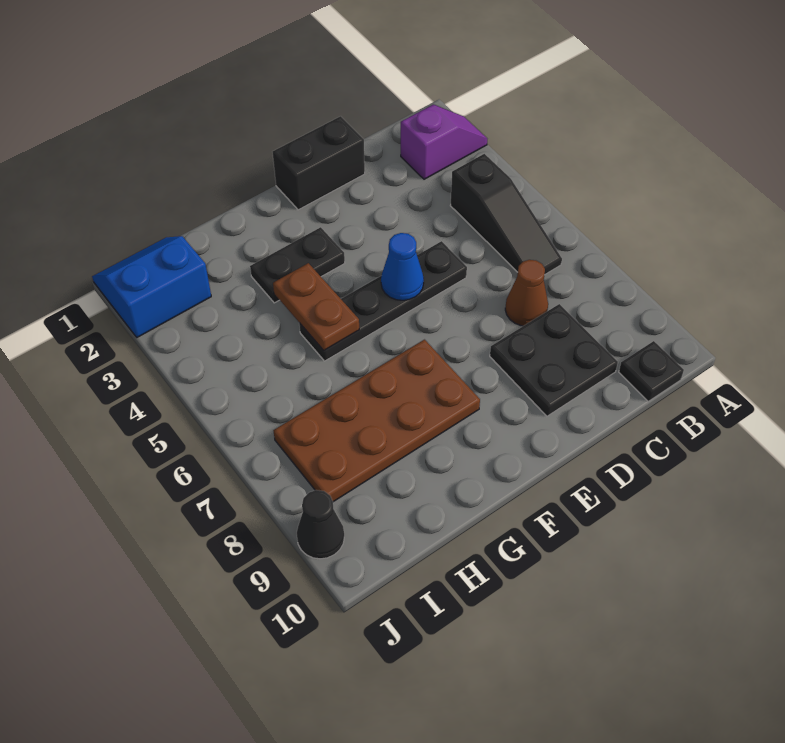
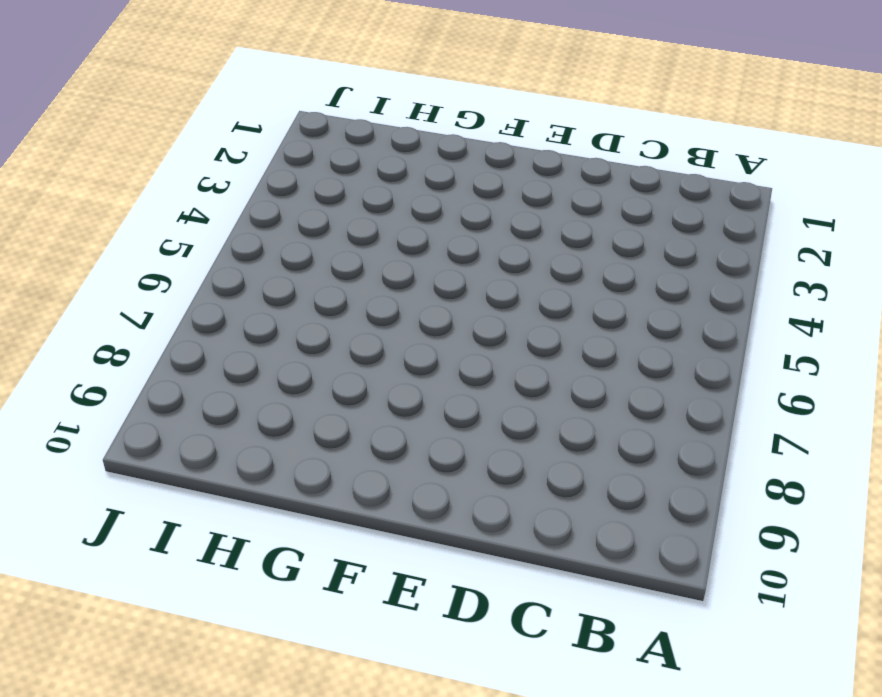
none -> purple slope A2:B2 level 1 top B
none -> black slope B4:B6 level 1 top 4
none -> black plate B10 level 1

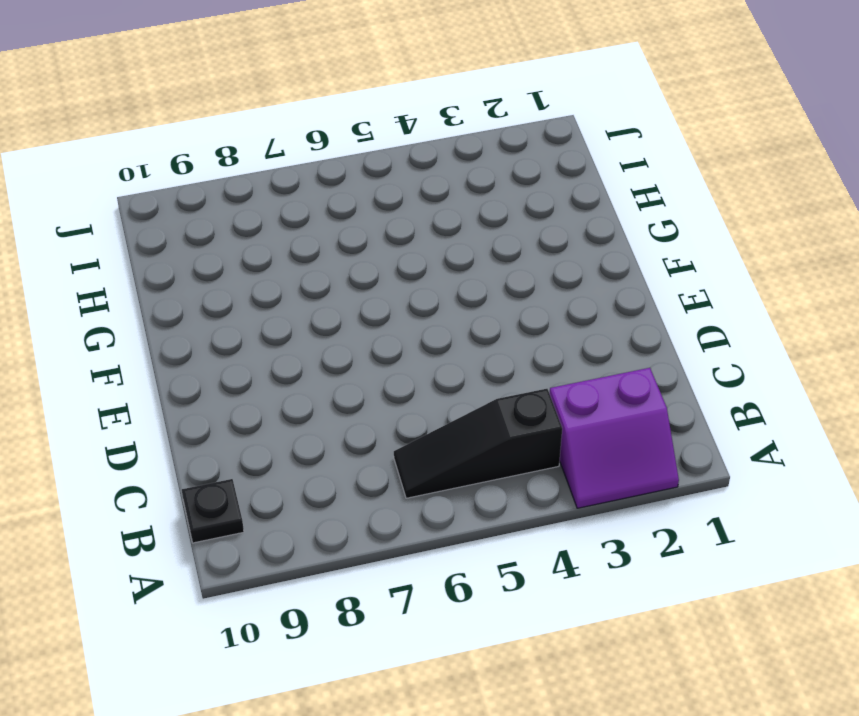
purple slope A2:B3 level 1 top B -> purple slope A2:B2 level 1 top B
none -> brown cone C7 level 1
none -> black plate C8:D9 level 1
none -> black brick D1:E1 level 1

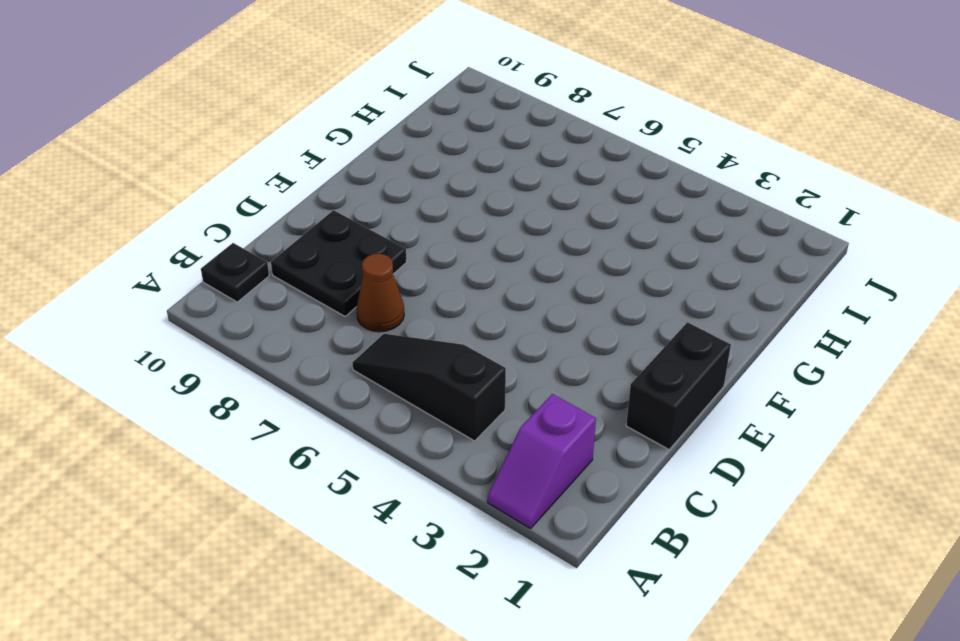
none -> black plate D5:G5 level 1
none -> black plate F3:G3 level 1
none -> brown plate F7:I8 level 1

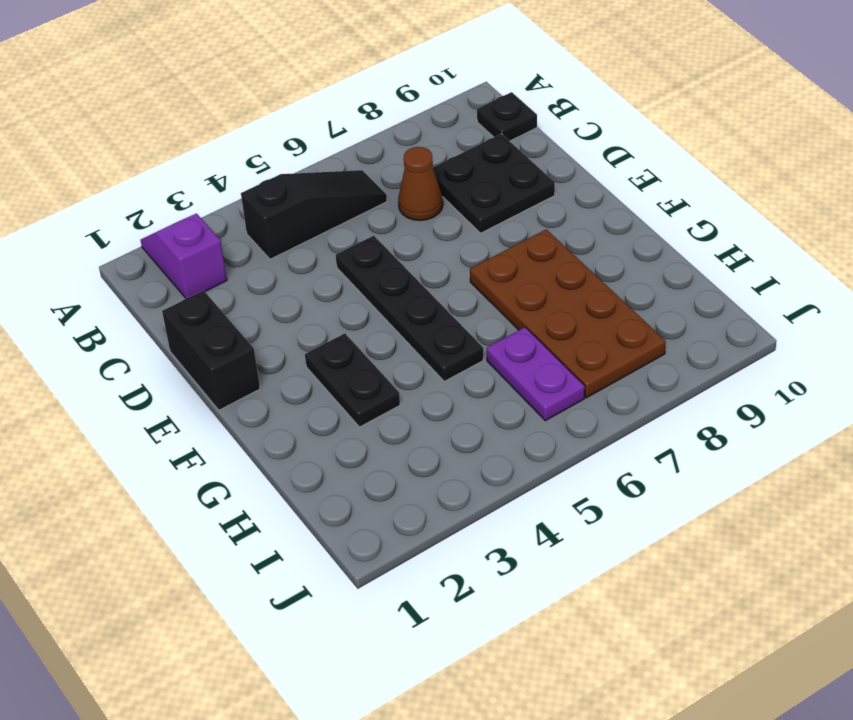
purple plate H6:I6 level 1 -> none
none -> blue slope I1:J2 level 1 top 2
none -> black cone J9 level 1
none -> blue cone E5 level 2

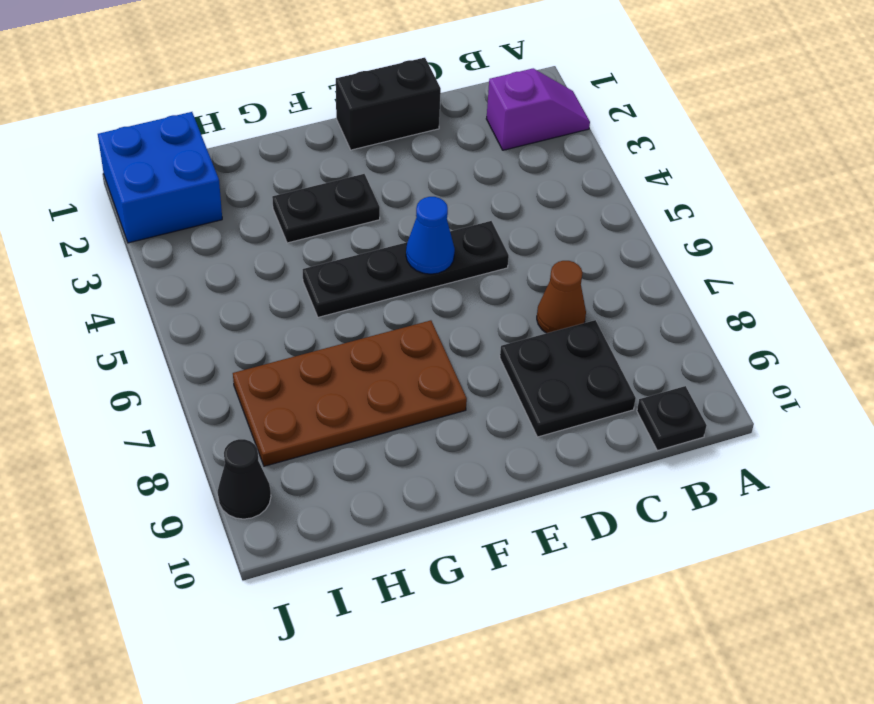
blue brick I1:J2 level 1 -> blue slope I1:J2 level 1 top 2
none -> black slope B4:B6 level 1 top 4
none -> brown plate G4:G5 level 2

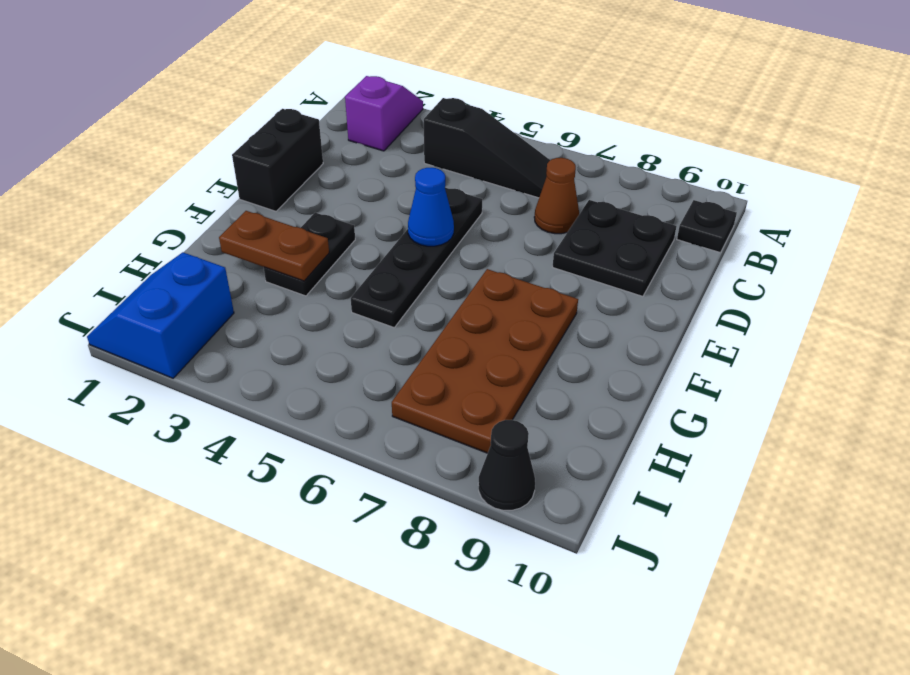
brown plate G2:G3 level 2 -> brown plate G4:G5 level 2

